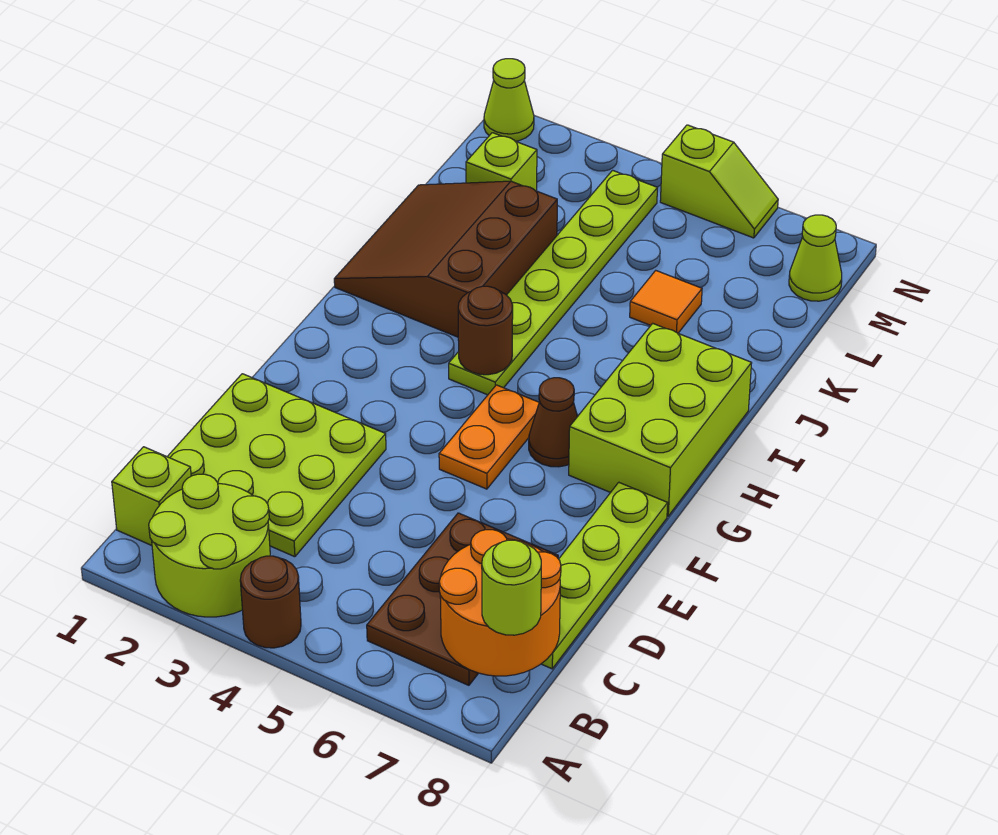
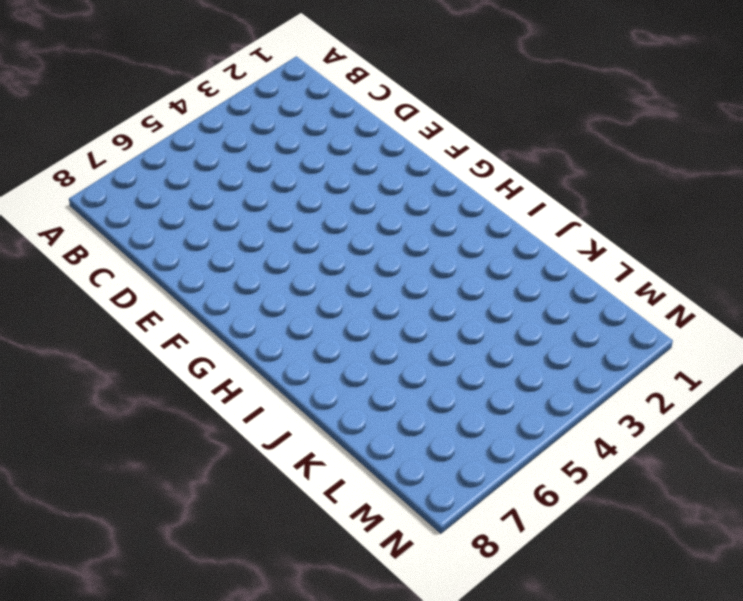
none -> lime round brick A2:B3 level 1
none -> brown round brick A4 level 1
none -> lime brick B1 level 1

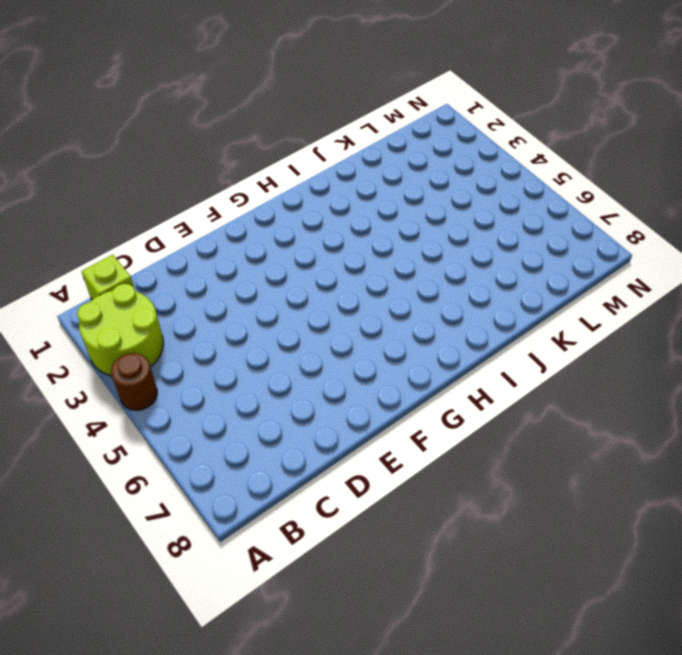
none -> brown plate B6:D7 level 1
none -> lime plate C1:E3 level 1
none -> lime plate C8:F8 level 1

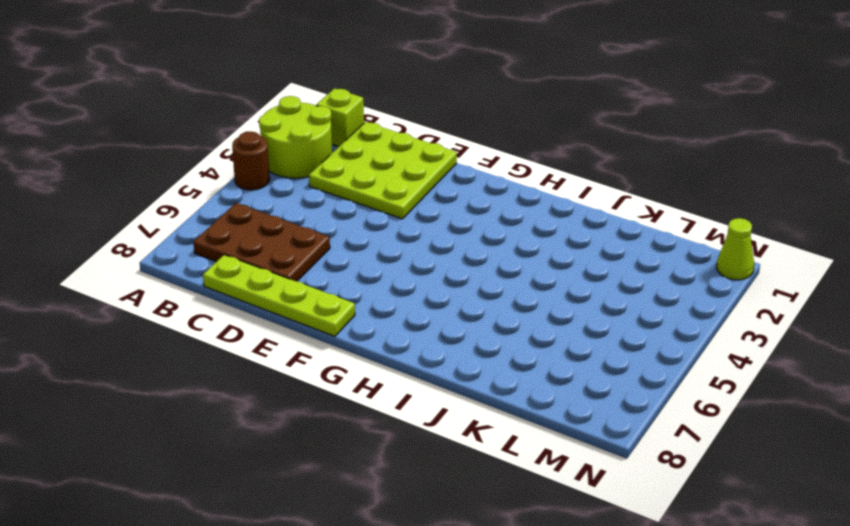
none -> orange plate F5:G5 level 1
none -> brown cone G6 level 1
none -> lime brick G7:I8 level 1

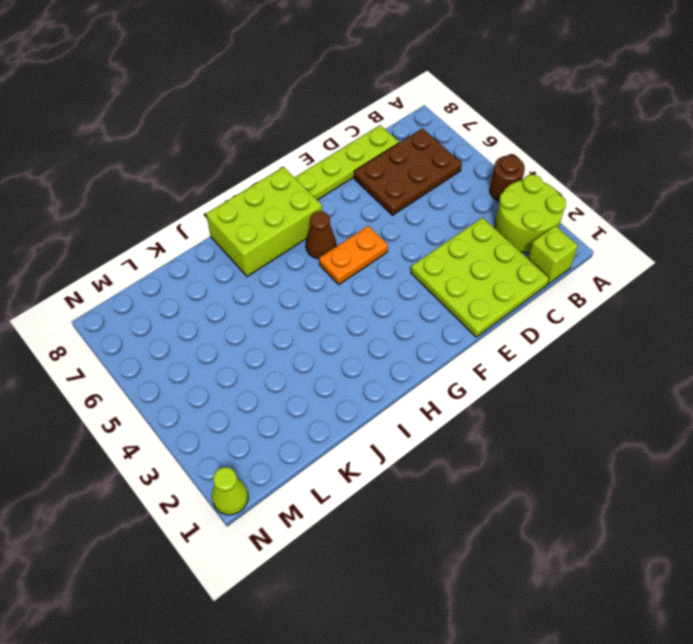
none -> lime plate H4:M4 level 1
none -> brown slope I1:K3 level 1 top 3
none -> orange tile K6 level 1

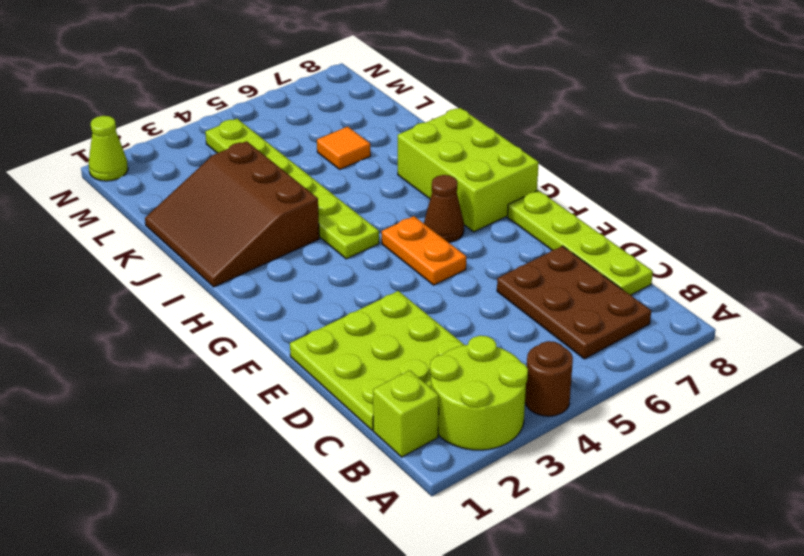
none -> lime brick L2 level 1
none -> lime cone M8 level 1
none -> lime slope N5:N6 level 1 top 5

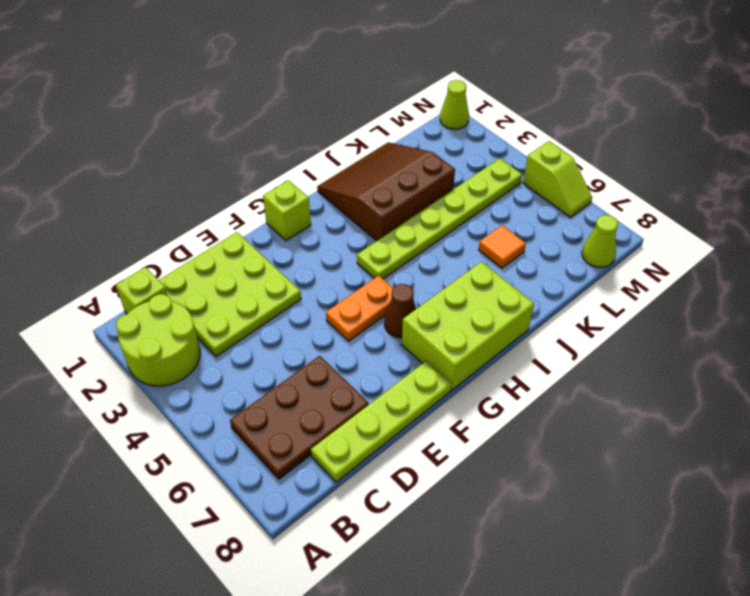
lime brick G1 level 1 -> lime brick L2 level 1
none -> brown round brick A4 level 1
none -> orange round brick B7:C8 level 2
none -> brown round brick H4 level 2

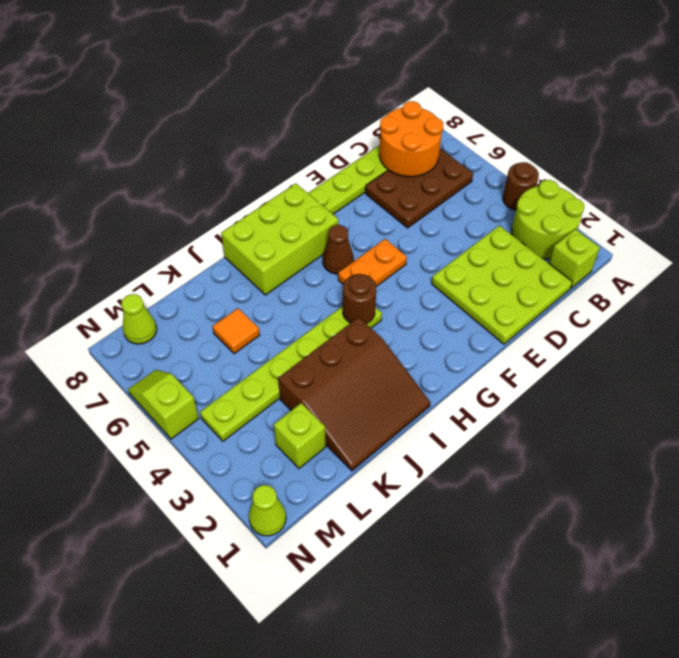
none -> lime round brick B8 level 3

